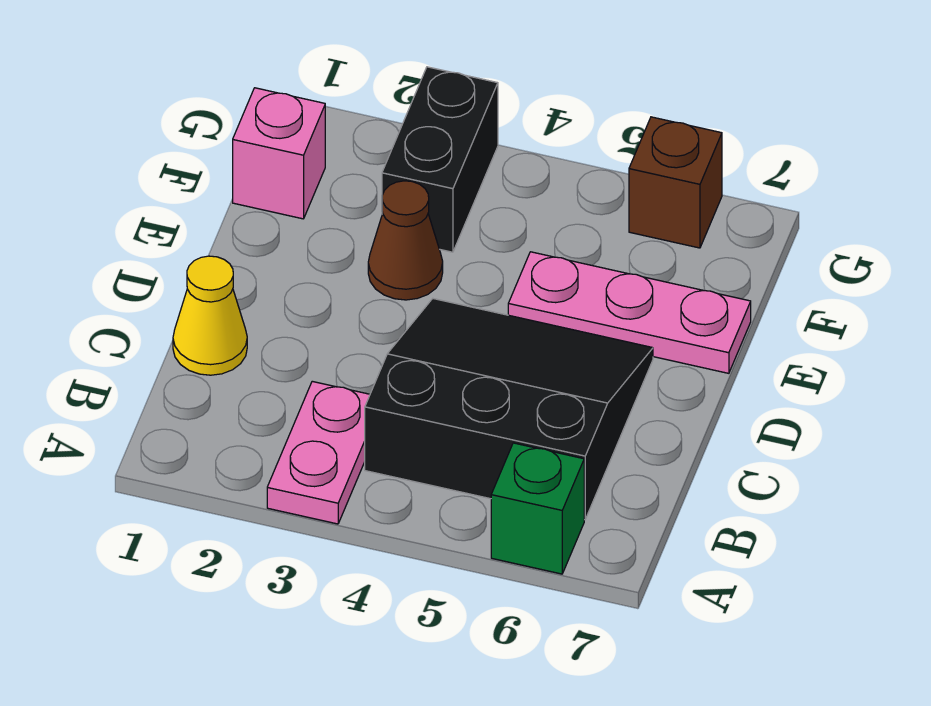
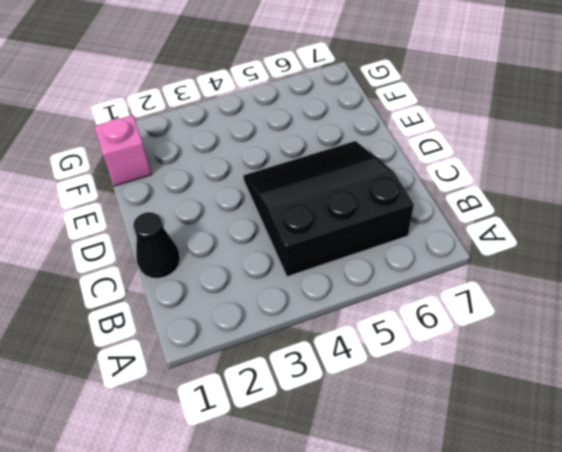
black cone C1 level 1 -> yellow cone C1 level 1
none -> pink plate A3:B3 level 1
none -> green brick A6 level 1

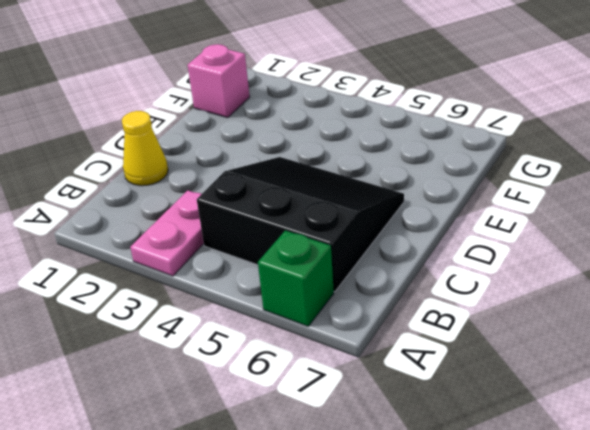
none -> brown cone E3 level 1
none -> pink plate E5:E7 level 1

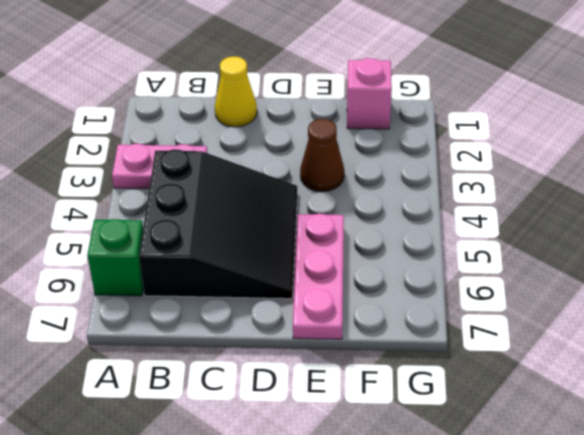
none -> black brick F3:G3 level 1
none -> brown brick G6 level 1

